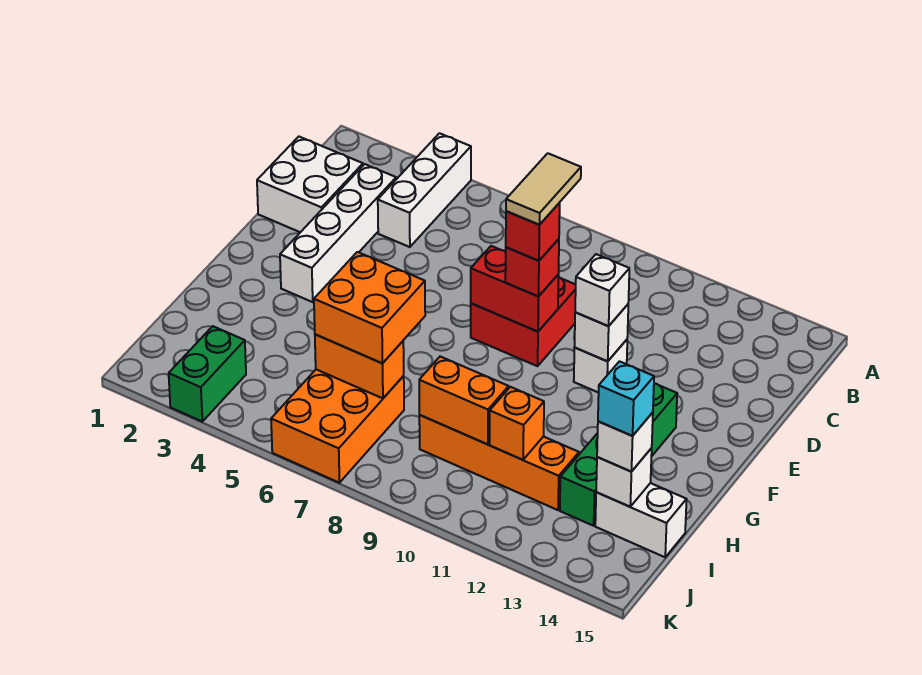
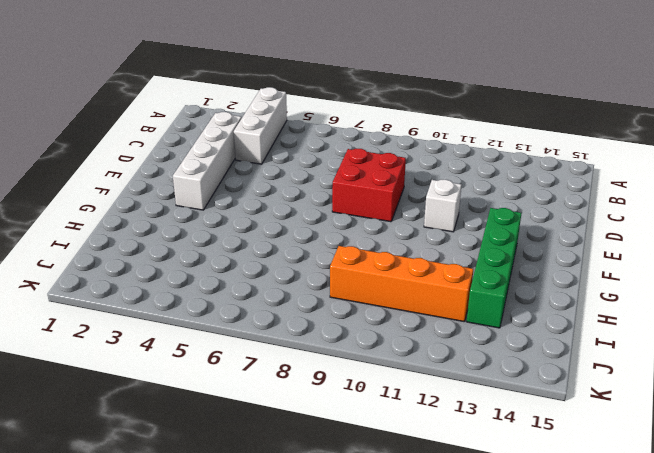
none -> white brick C1:D2 level 1
none -> orange brick I6:K7 level 1
none -> white brick I14:I15 level 1

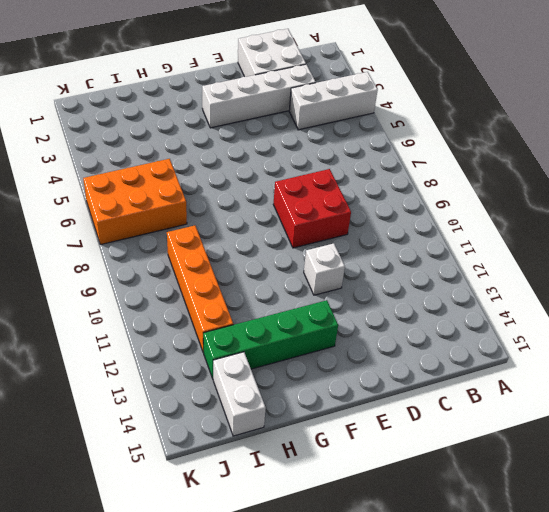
none -> green brick J3:K3 level 1
none -> red brick E8:E9 level 2
none -> white brick E11 level 2

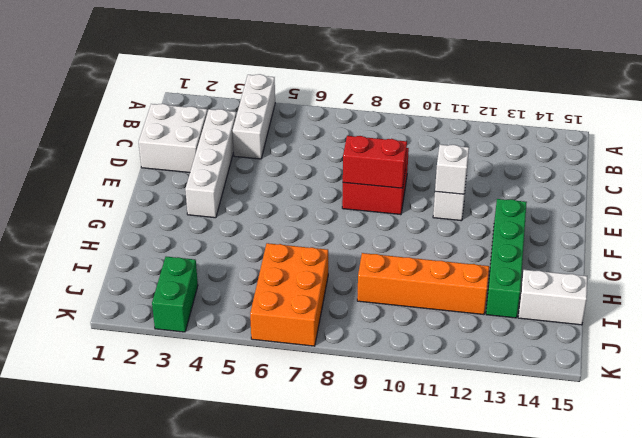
none -> orange brick I6:I7 level 2
none -> orange brick I9:I10 level 2
none -> orange brick I11 level 2

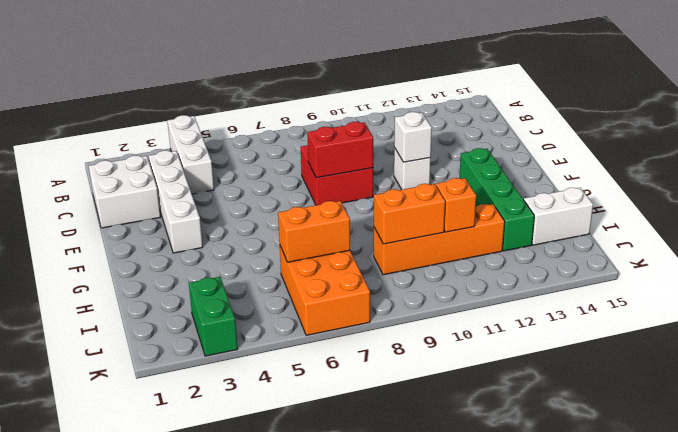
none -> white brick I14 level 2
none -> red brick E9 level 3
none -> white brick E11 level 3

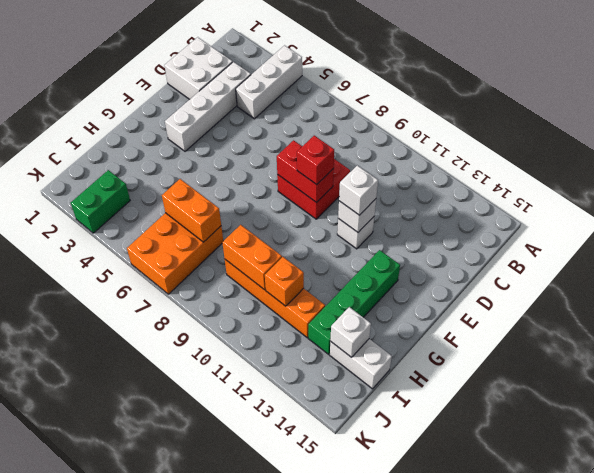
none -> orange brick H6:I7 level 3
none -> white brick I14 level 3
none -> red brick E9 level 4

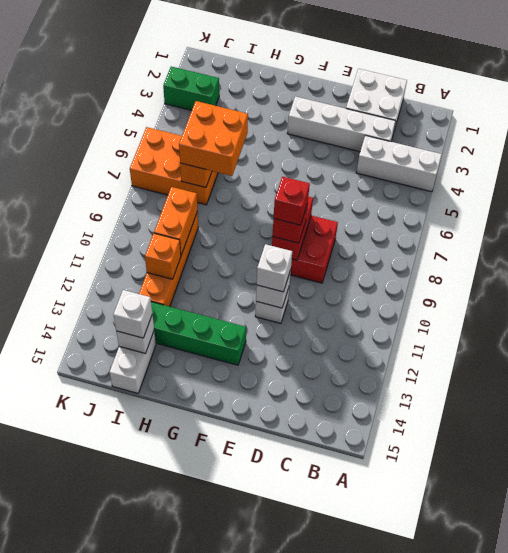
none -> cyan brick I14 level 4
none -> tan tile D9:E9 level 5

